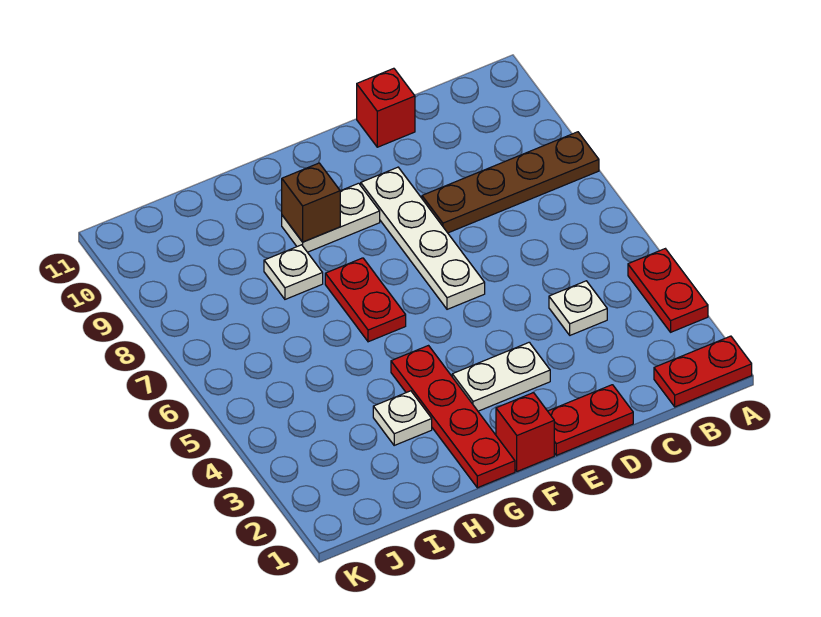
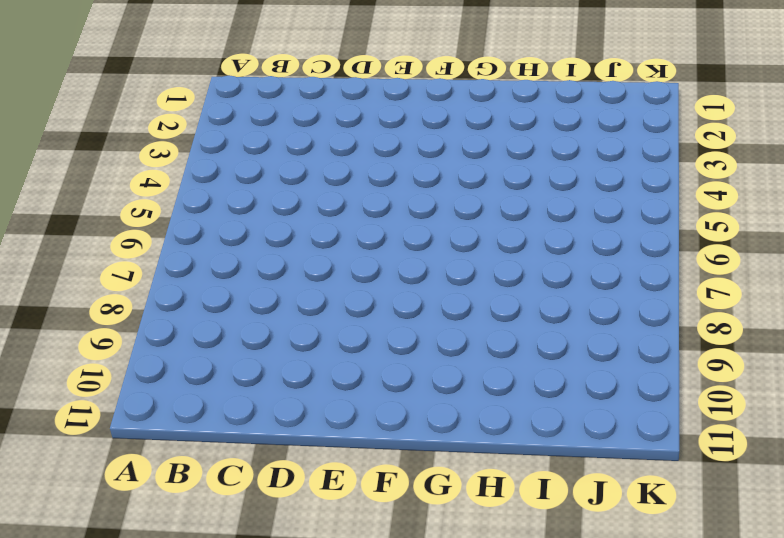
none -> red plate A1:B1 level 1
none -> red plate A3:A4 level 1
none -> brown plate A8:D8 level 1

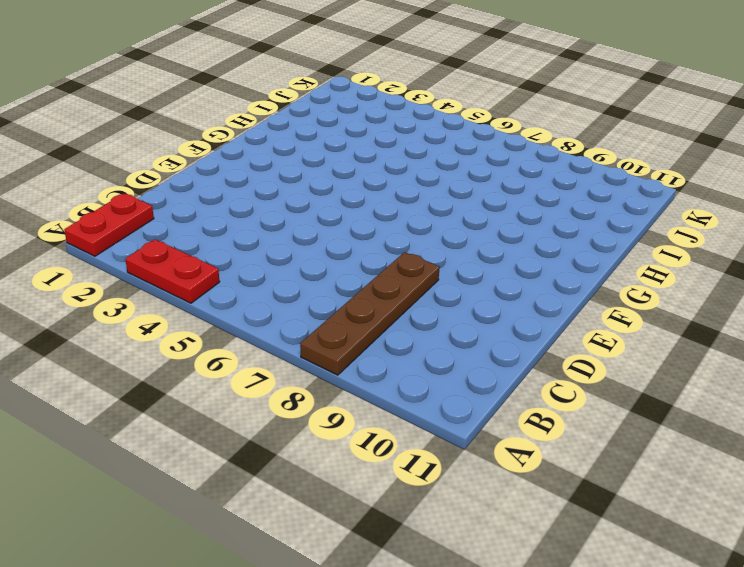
none -> white plate C4 level 1
none -> red plate D1:E1 level 1
none -> red brick D11 level 1

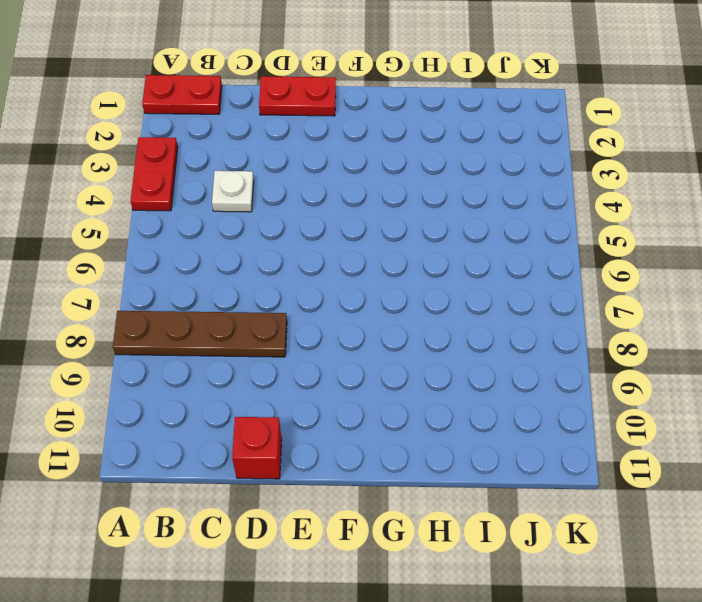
none -> white plate E3:F3 level 1
none -> white plate E6:E9 level 1
none -> red brick F1 level 1

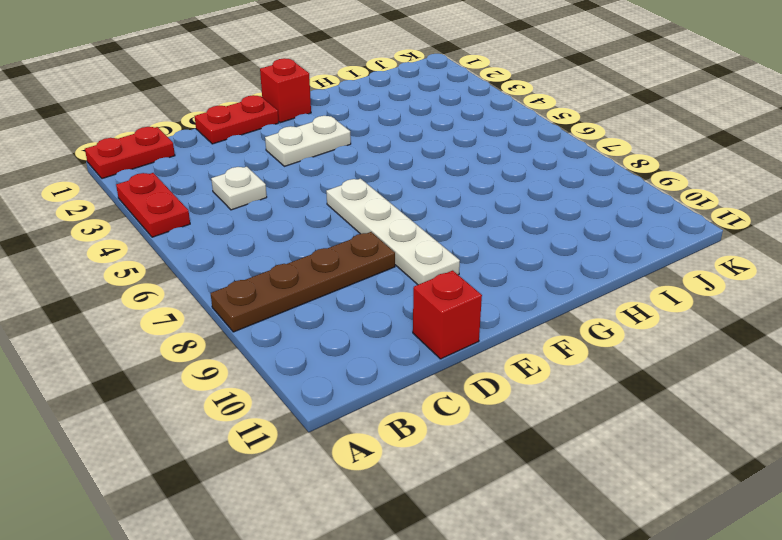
none -> white plate F9:G9 level 1
none -> red plate G1:G4 level 1
none -> red plate G6:G7 level 1

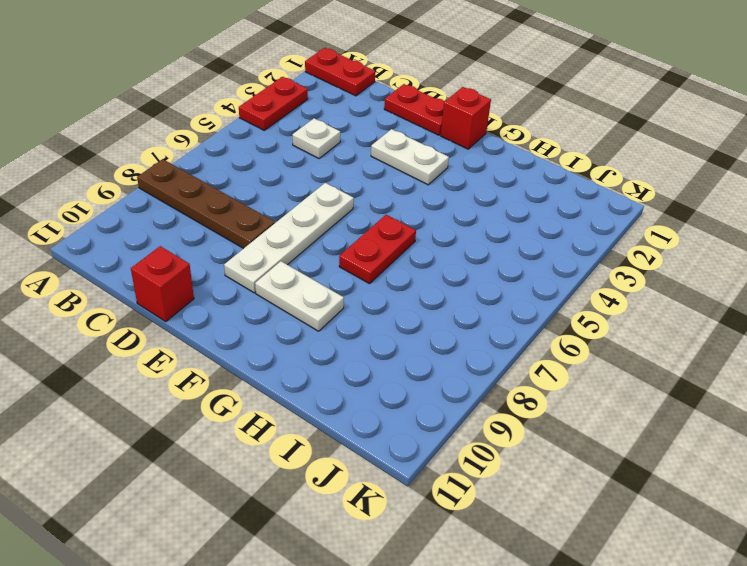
none -> red plate G1:G4 level 1
none -> white plate H3 level 1
none -> white plate H8 level 1

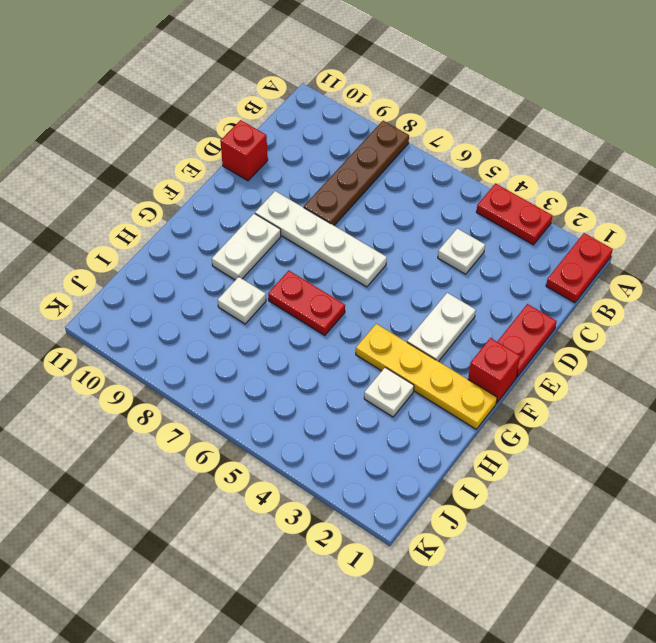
yellow plate G1:G4 level 1 -> red plate G1:G4 level 1
none -> brown brick G9 level 2

